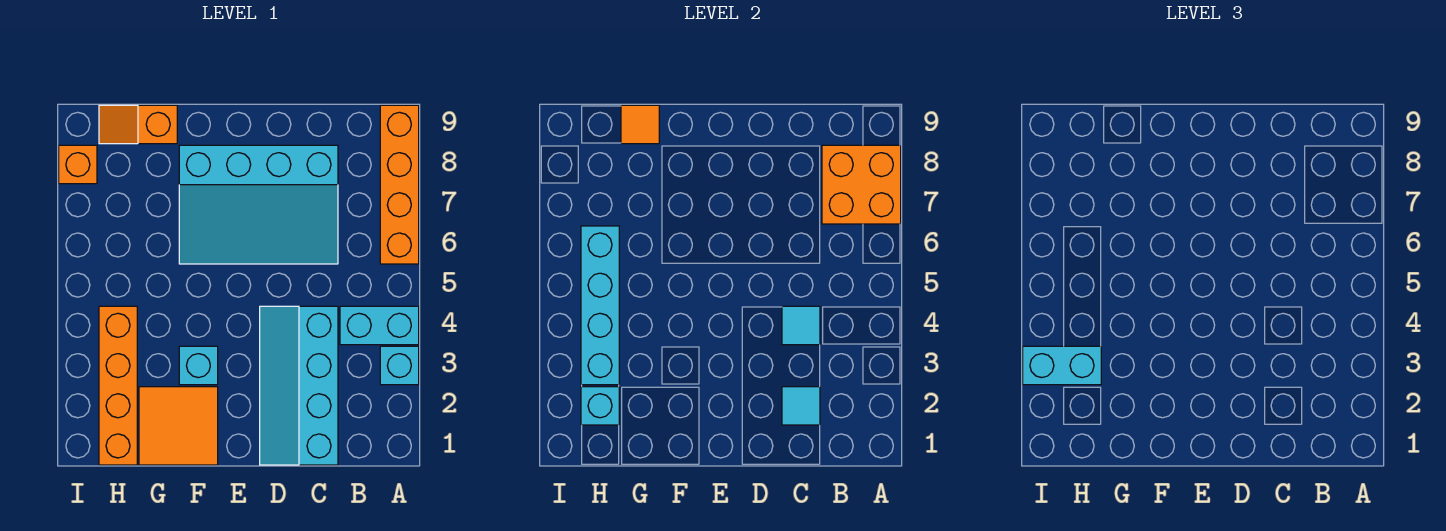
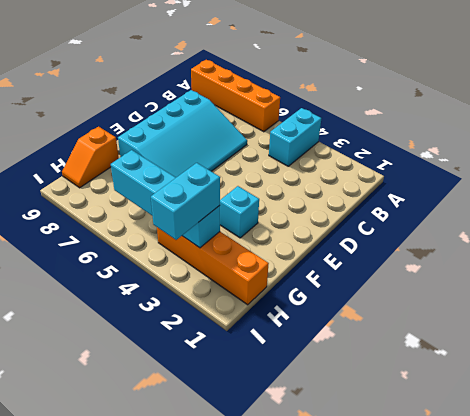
none -> cyan brick A3 level 1
none -> cyan slope C1:D4 level 1 top C
none -> orange tile F1:G2 level 1

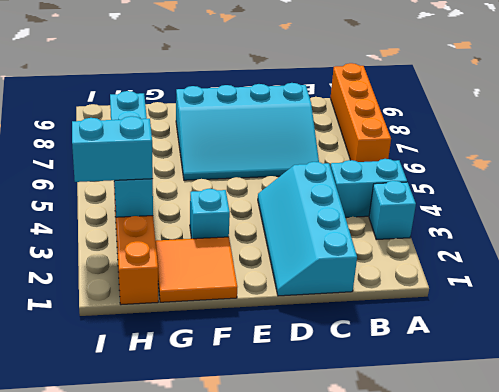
none -> orange slope G9:H9 level 1 top G
none -> orange brick I8 level 1
none -> orange brick A7:B8 level 2

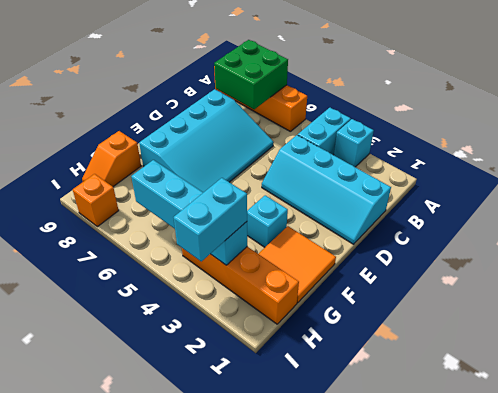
green brick A7:B8 level 2 -> orange brick A7:B8 level 2
none -> cyan tile C2 level 2
none -> cyan tile C4 level 2
none -> orange tile G9 level 2

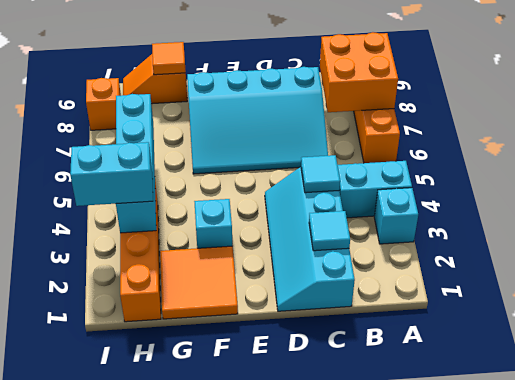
none -> cyan brick H2 level 2

